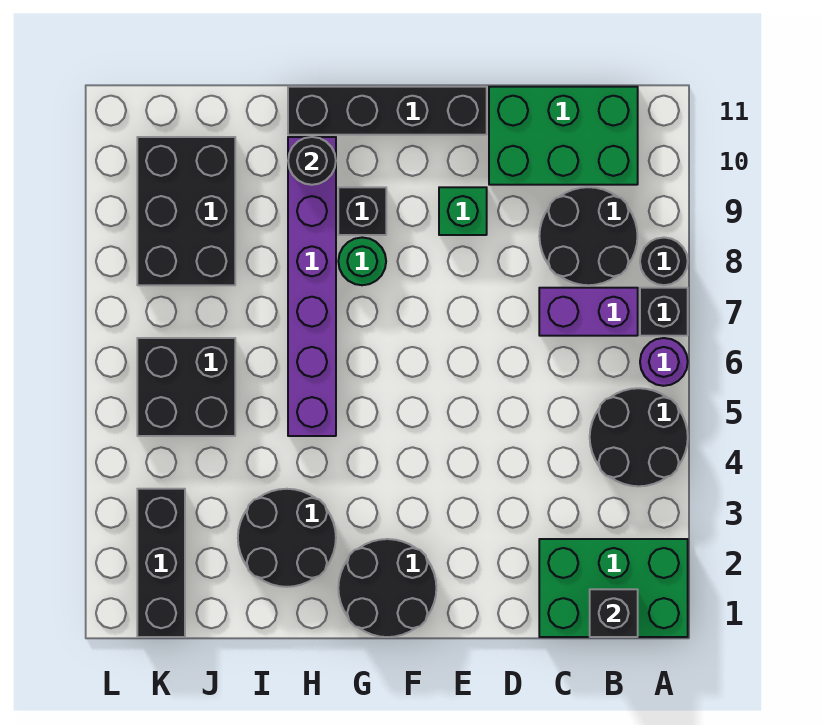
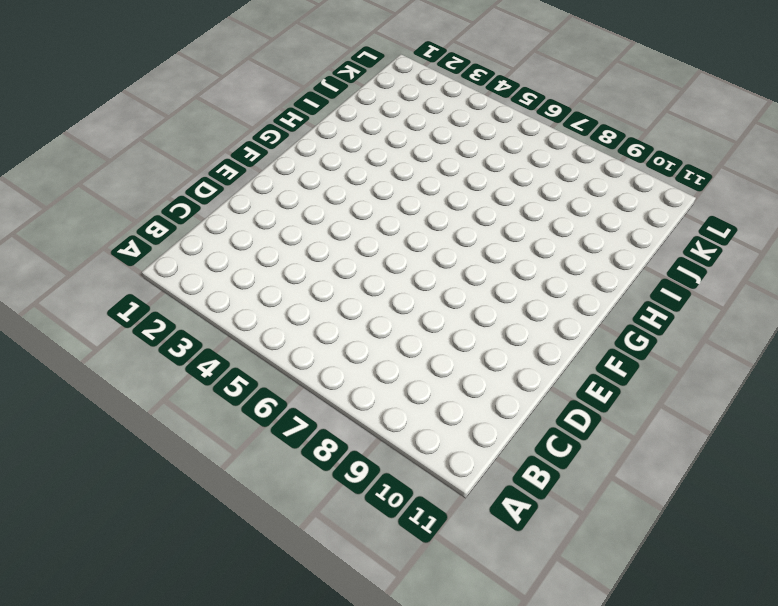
none -> green brick A1:C2 level 1
none -> black round brick A4:B5 level 1
none -> purple round brick A6 level 1

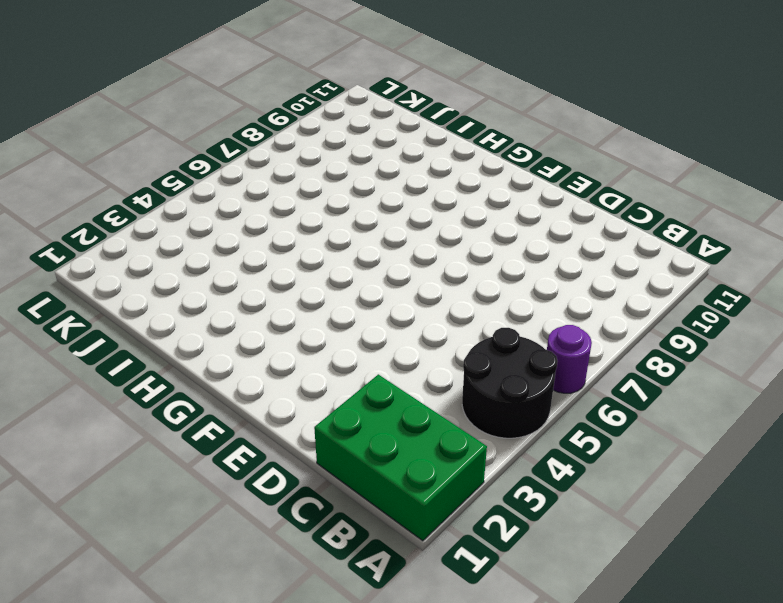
none -> black brick A7 level 1
none -> black round brick A8 level 1
none -> purple brick B7:C7 level 1

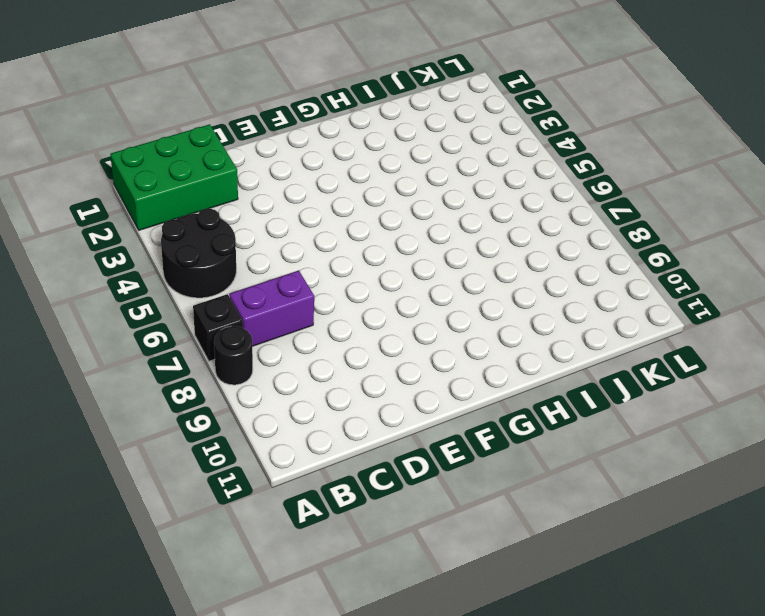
none -> purple round brick A6 level 1
none -> black round brick B8:C9 level 1
none -> green brick B10:D11 level 1

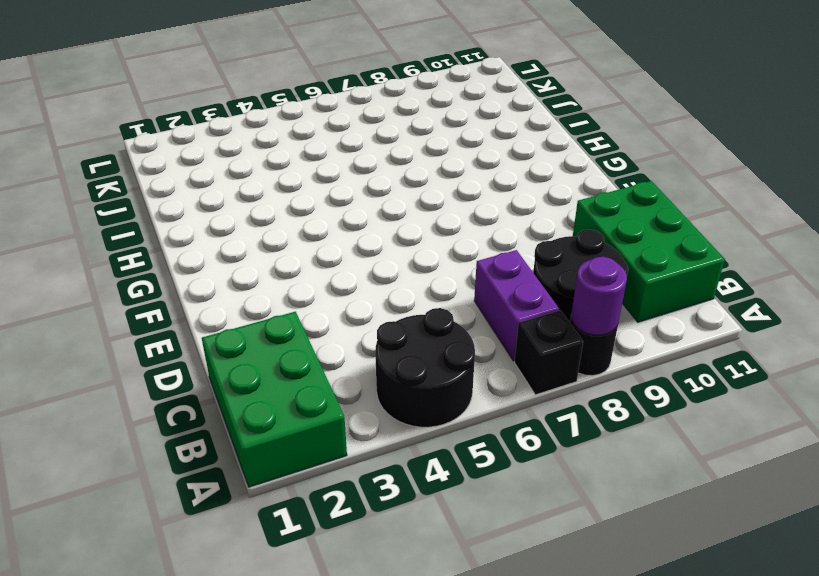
purple round brick A8 level 2 -> purple round brick A6 level 1
none -> green brick E9 level 1
none -> black brick E11:H11 level 1
none -> black round brick F1:G2 level 1

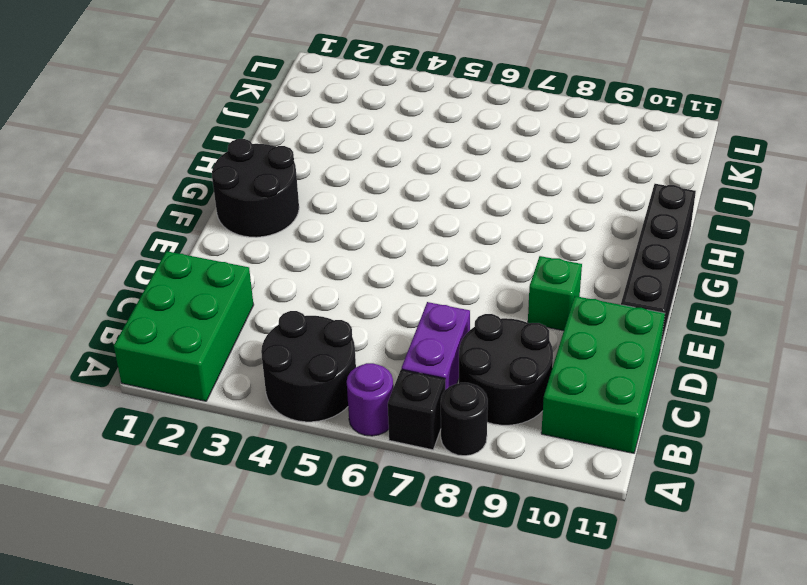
none -> green round brick G8 level 1
none -> black brick G9 level 1
none -> black round brick H2:I3 level 1

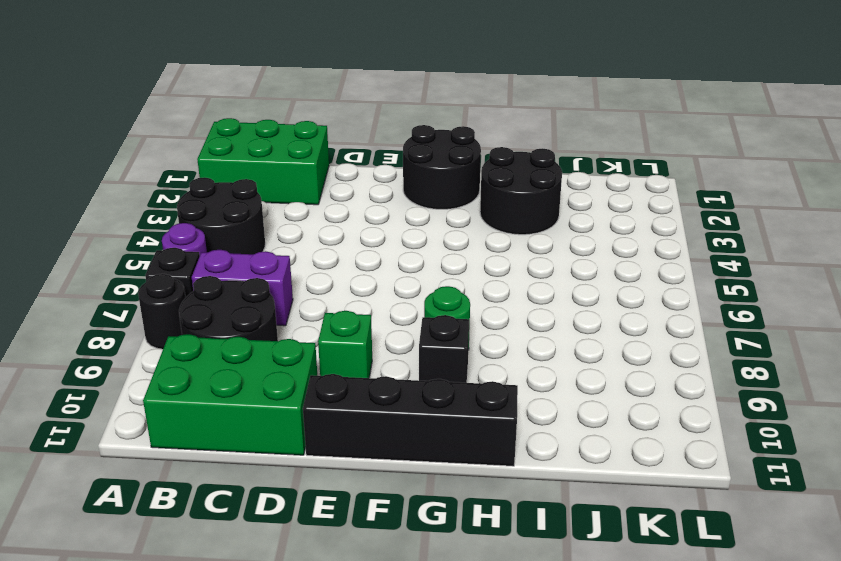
none -> purple brick H5:H10 level 1
none -> black brick J5:K6 level 1
none -> black brick J8:K10 level 1

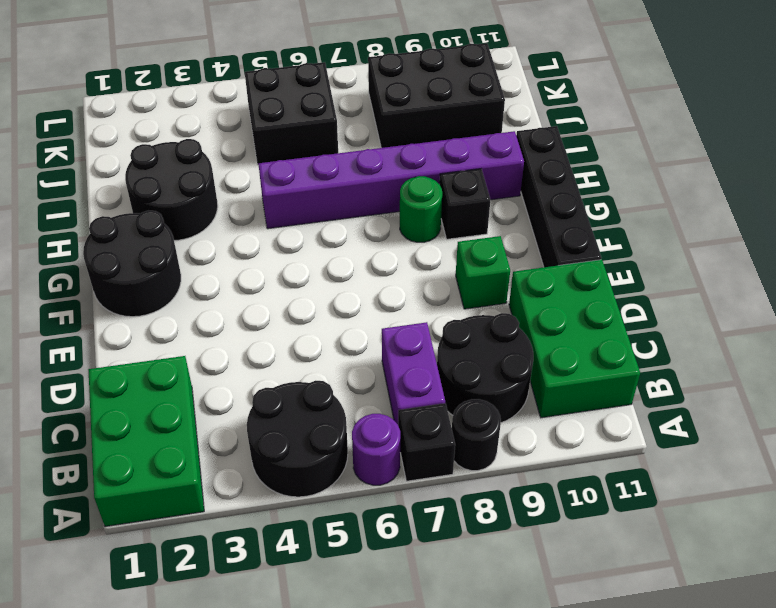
none -> black brick K1:K3 level 1
none -> black brick B1 level 2
none -> black round brick H10 level 2

